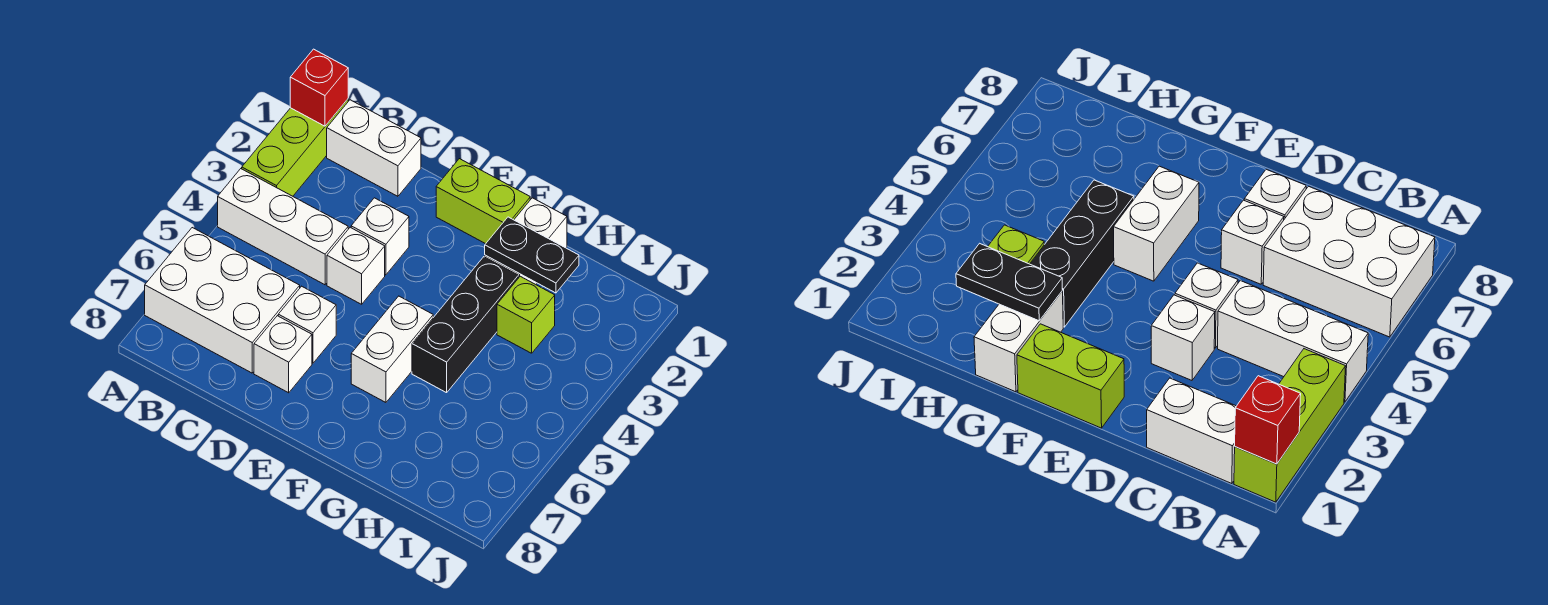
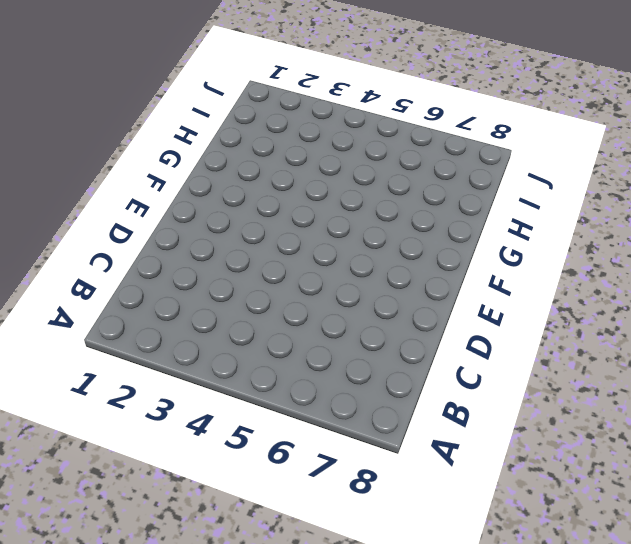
none -> lime brick A1:A3 level 1
none -> white brick A4:C4 level 1
none -> white brick A6:C7 level 1

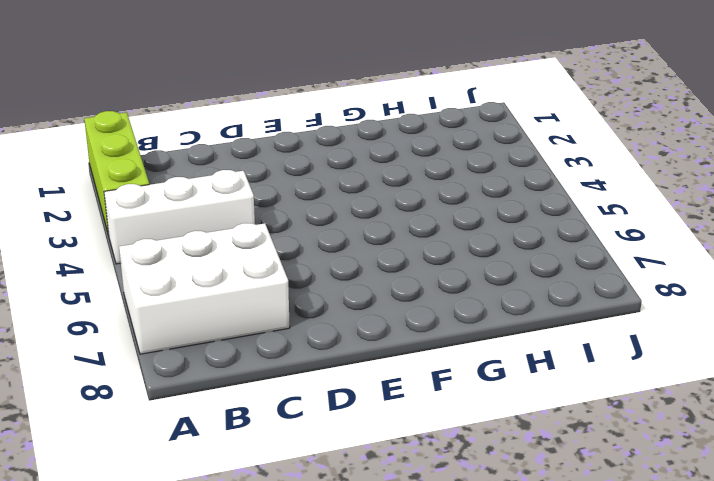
none -> white brick B1:C1 level 1
none -> white brick D3 level 1
none -> white brick D4 level 1

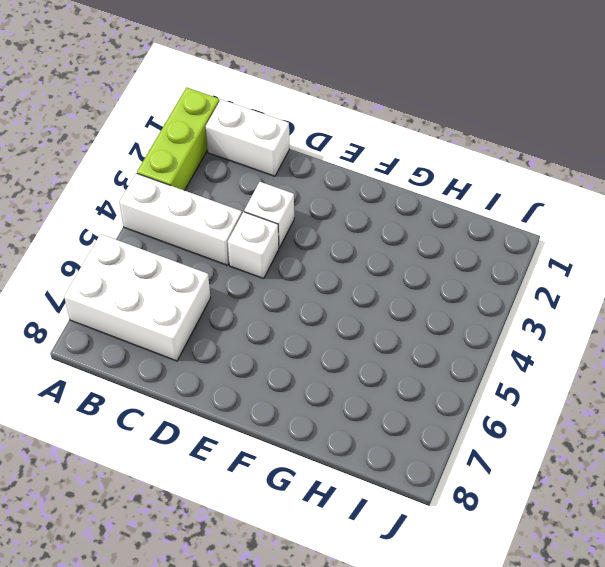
none -> white brick D6 level 1
none -> white brick D7 level 1
none -> lime brick E1:F1 level 1

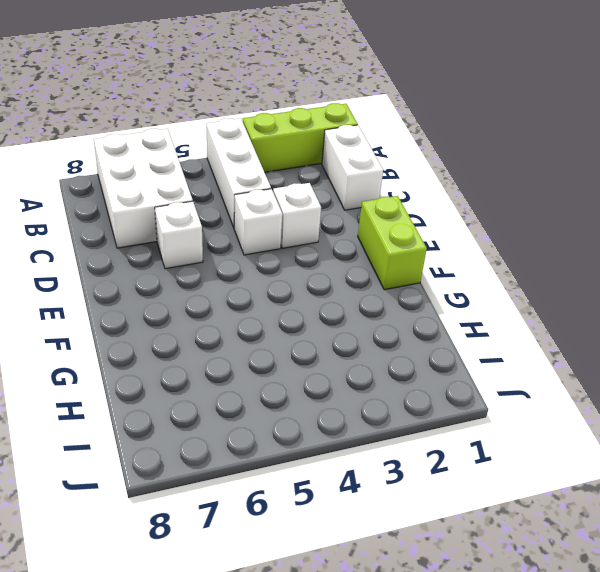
none -> white brick D7 level 1
none -> white brick F5:F6 level 1
none -> white brick G1:G2 level 1

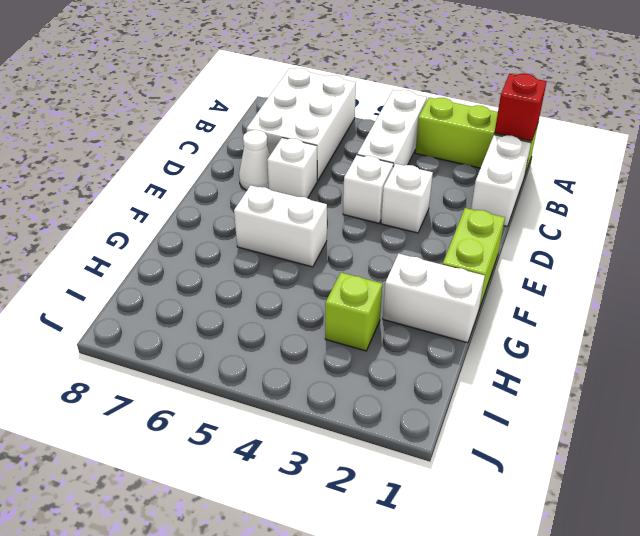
white cone D7 level 1 -> white brick D7 level 1
none -> black brick G3:G5 level 1
none -> black plate G2:H2 level 2

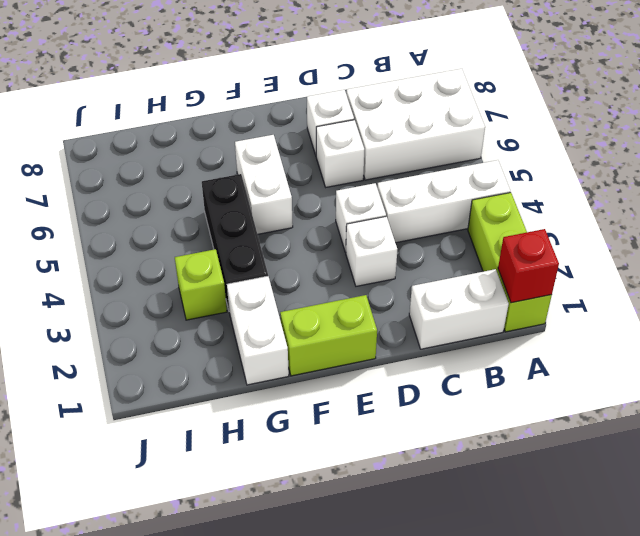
none -> black plate G2:H2 level 2

